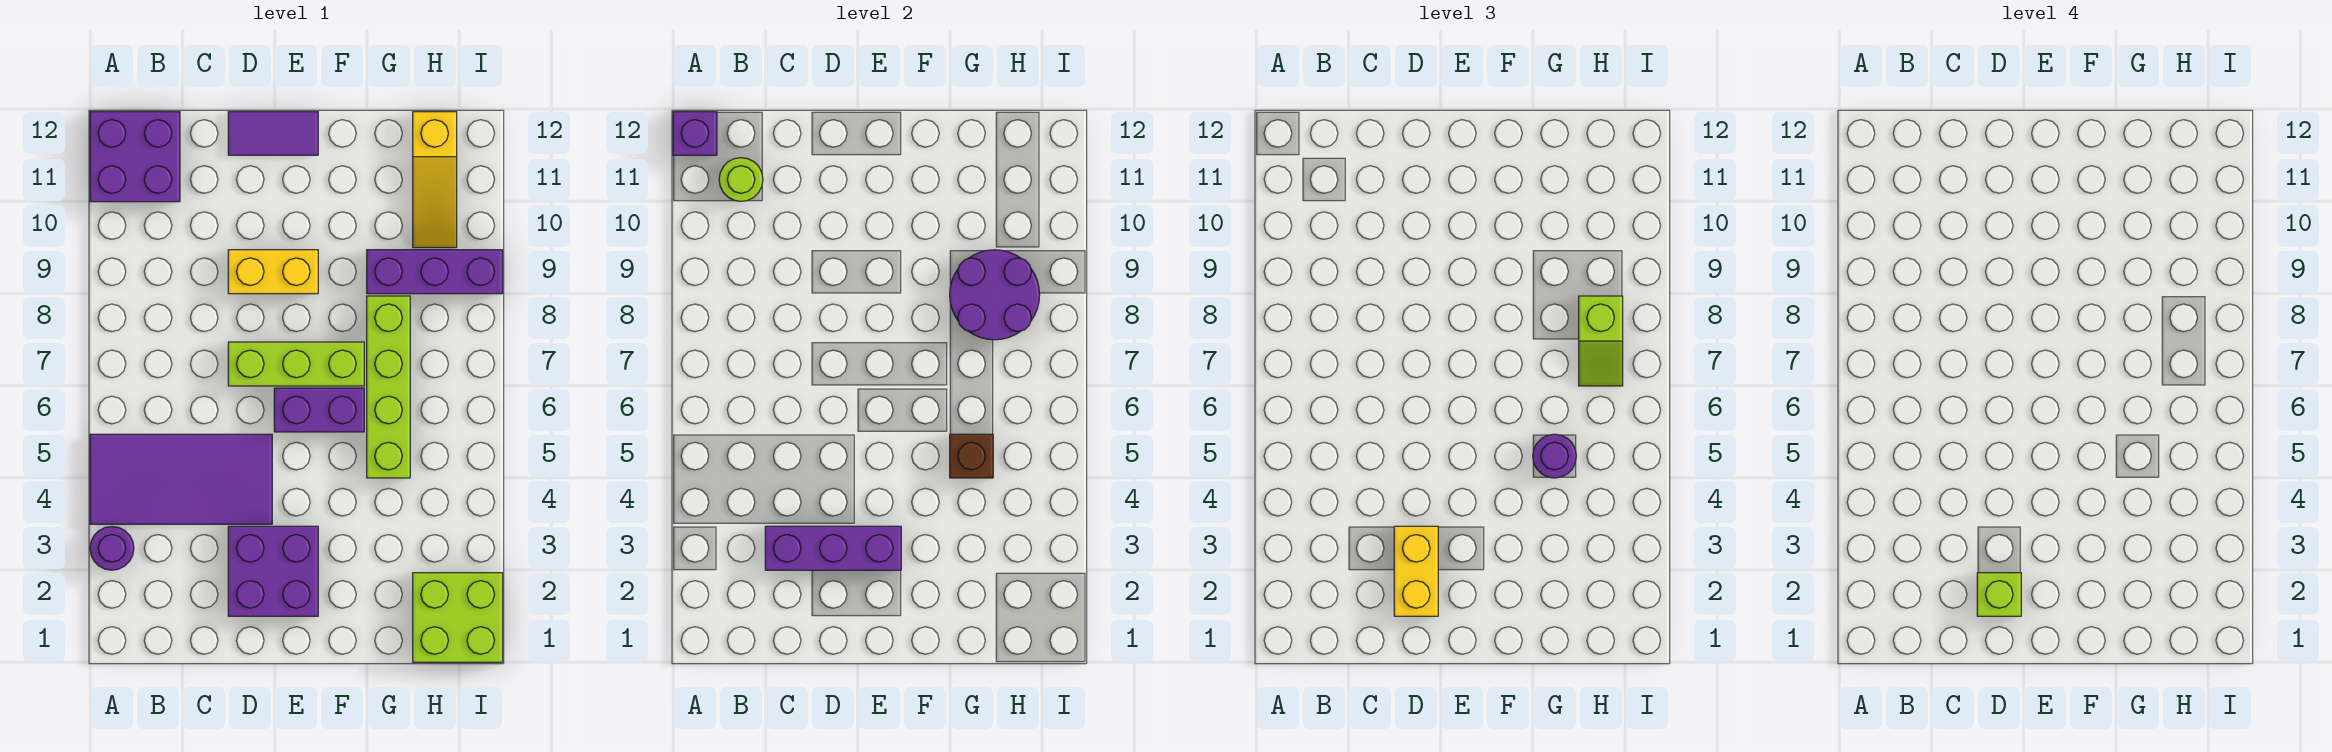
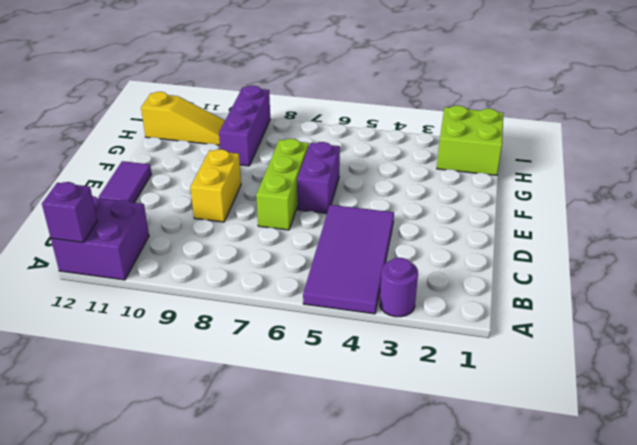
none -> purple brick D2:E3 level 1
none -> lime brick G5:G8 level 1
none -> lime round brick B11 level 2

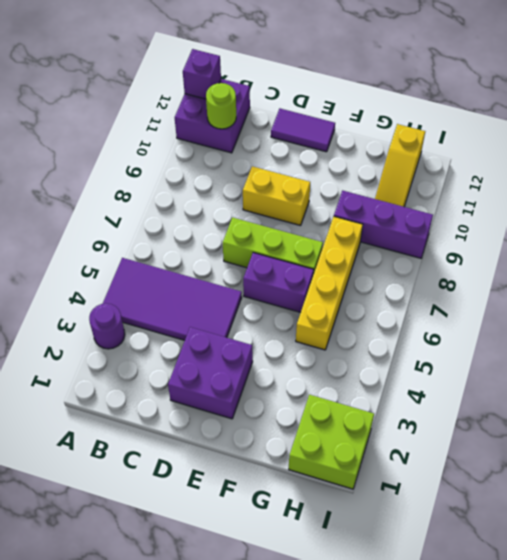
yellow brick G5:G8 level 1 -> lime brick G5:G8 level 1
none -> purple brick C3:E3 level 2
none -> brown brick G5 level 2
none -> purple round brick G8:H9 level 2

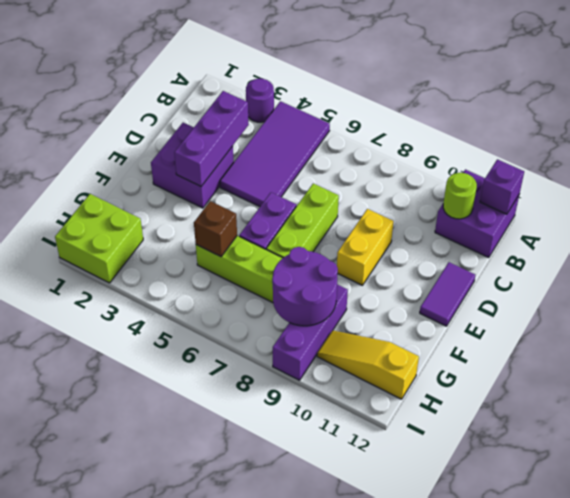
none -> yellow brick D2:D3 level 3
none -> purple round brick G5 level 3
none -> lime slope H7:H8 level 3 top 8

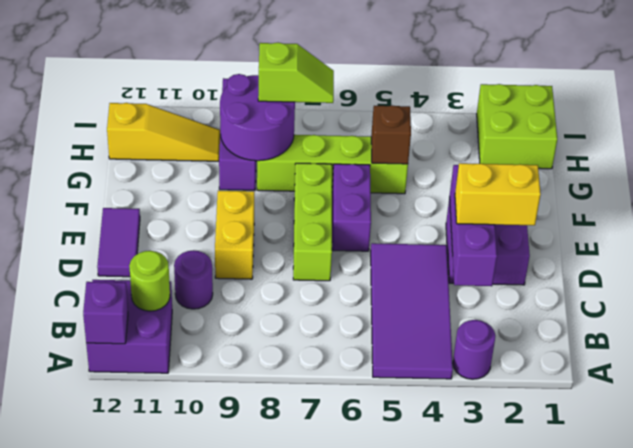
purple round brick C10 level 1 -> purple round brick G5 level 3
none -> lime brick D2 level 4

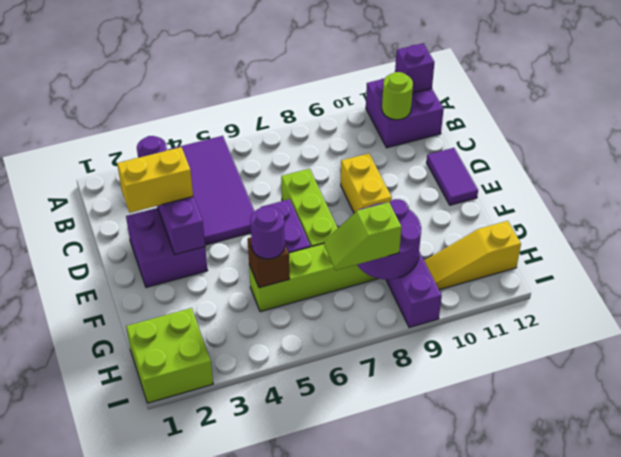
none -> lime brick D2 level 4

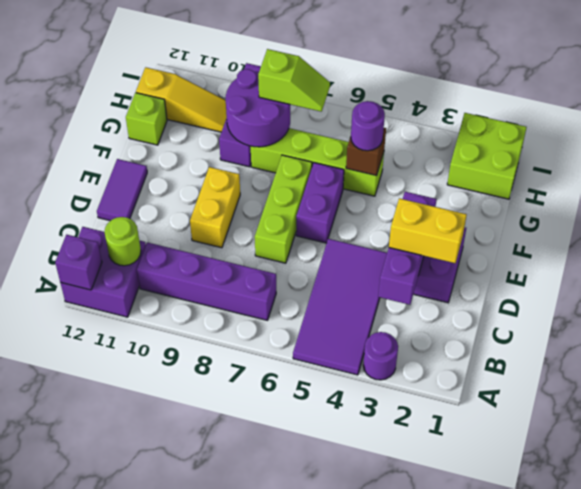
purple brick B7:B10 level 1 -> none
lime brick G12 level 1 -> lime brick D2 level 4

